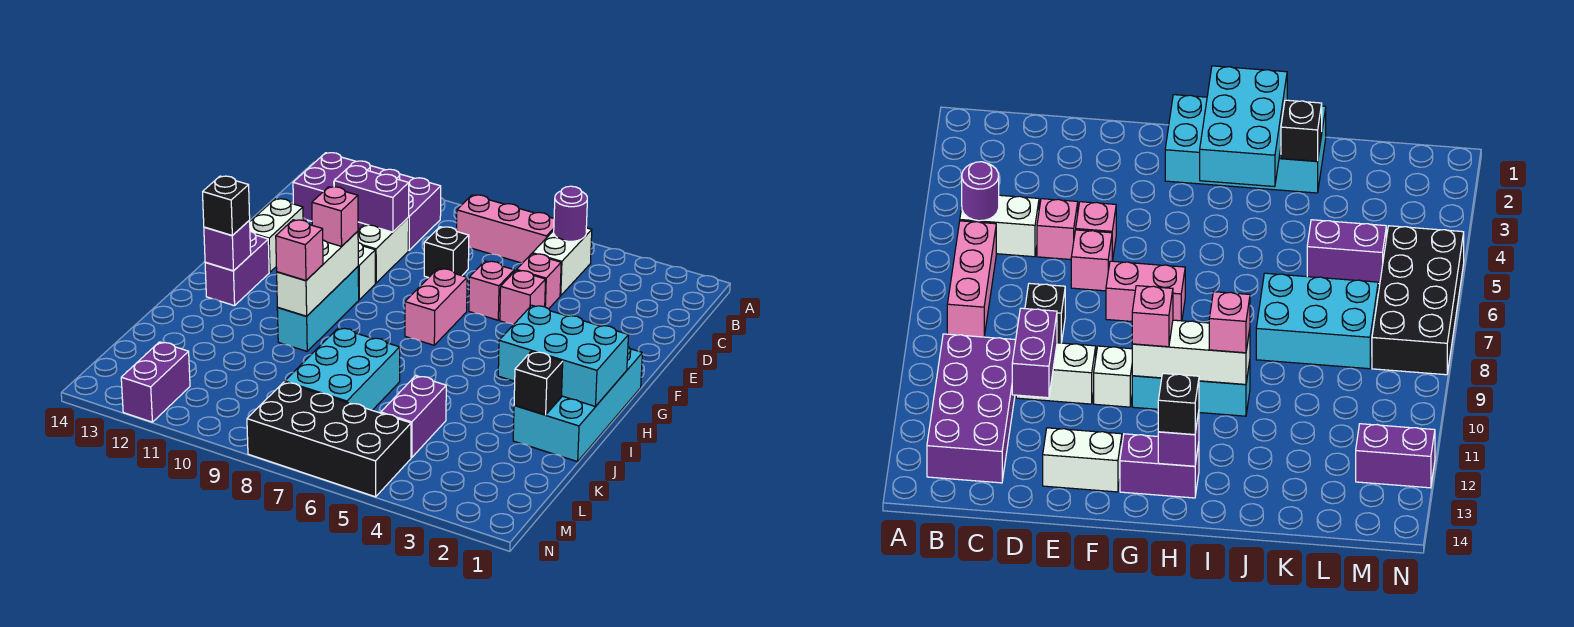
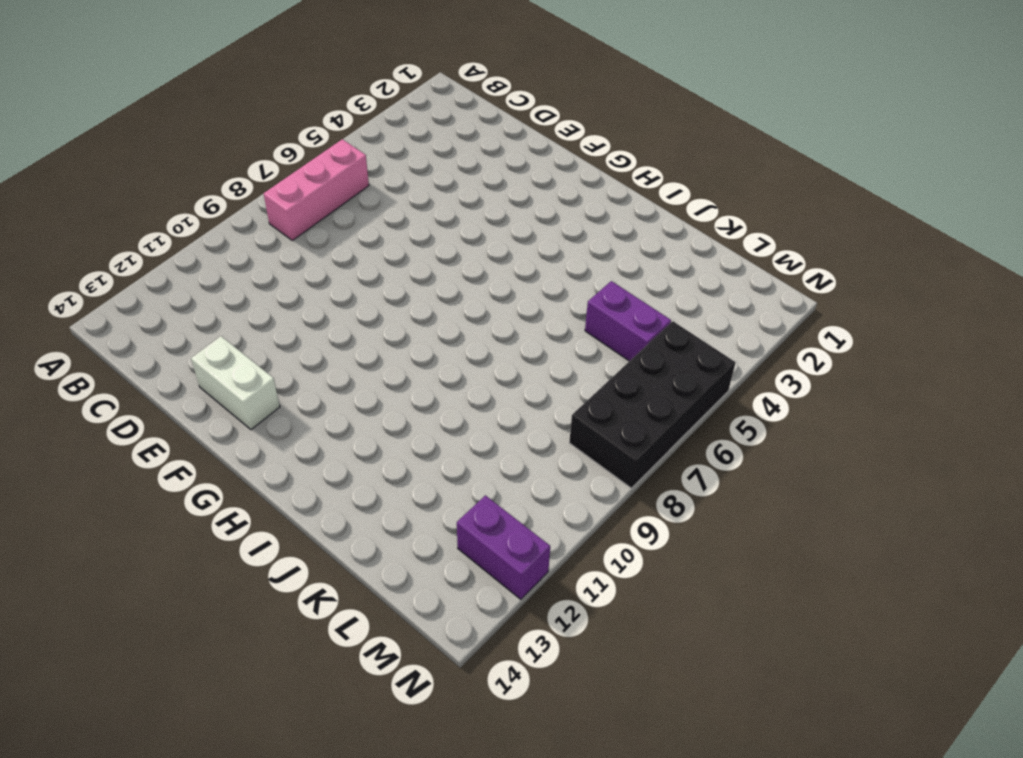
none -> white brick B5:C5 level 1
none -> purple brick B10:C13 level 1
none -> pink brick D5 level 1

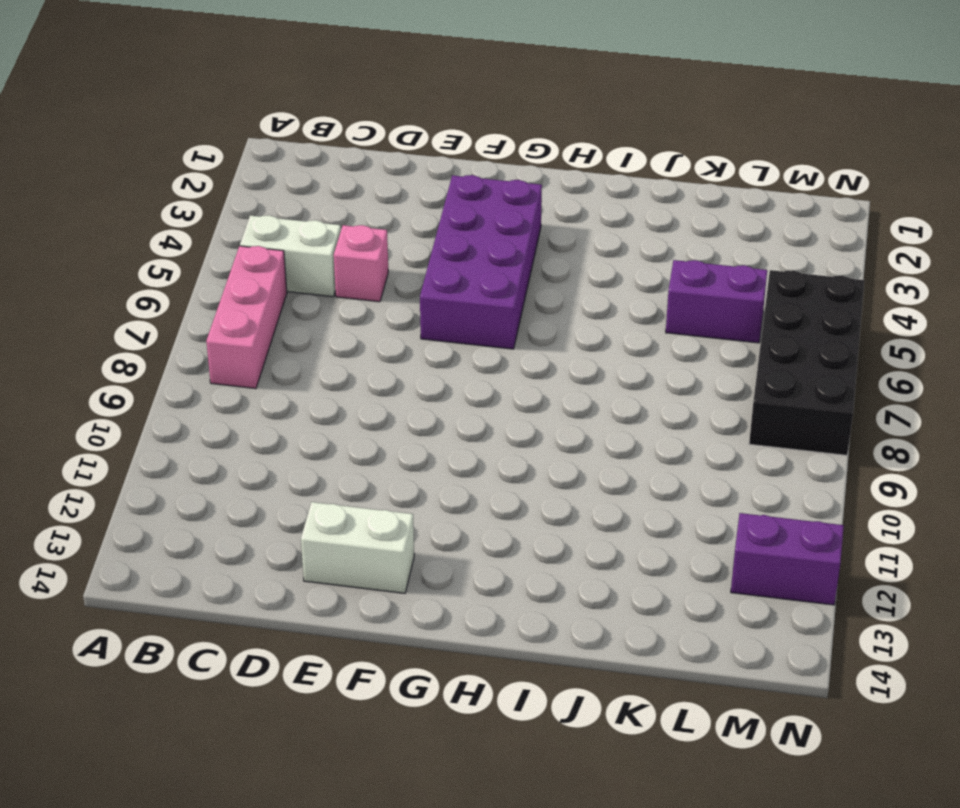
purple brick F3:G6 level 1 -> purple brick B10:C13 level 1
none -> black brick D8 level 1
none -> white brick D10:E10 level 1
none -> pink brick E5 level 1

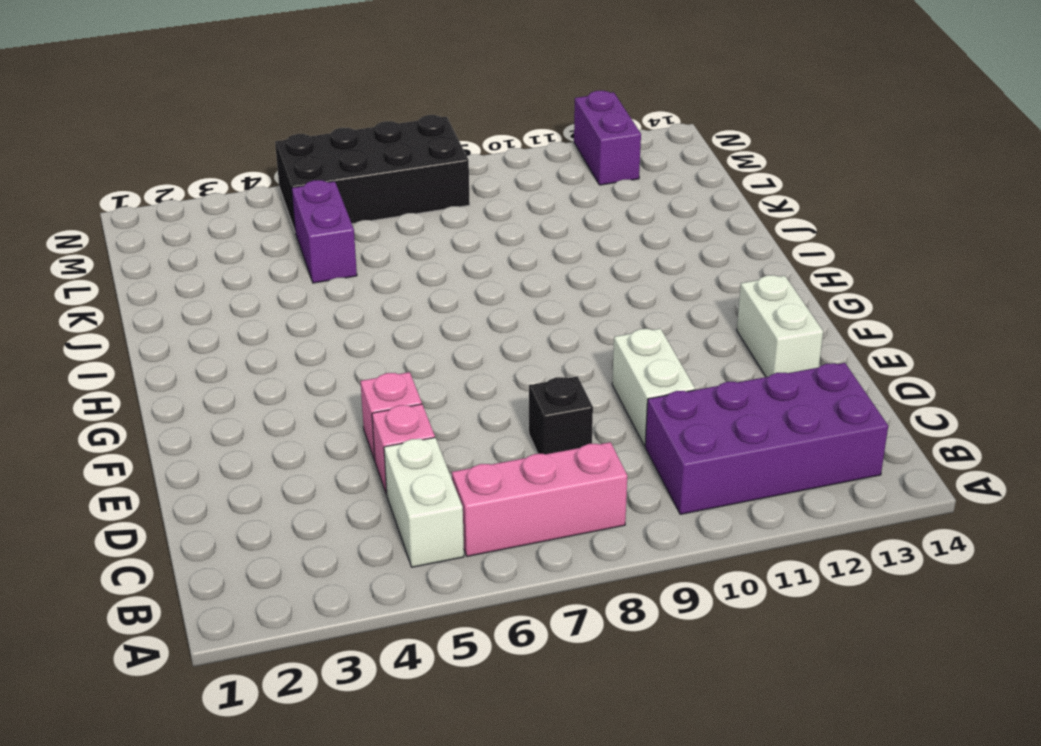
none -> pink brick E6 level 1
none -> pink brick F7:G7 level 1
none -> white brick F10 level 1

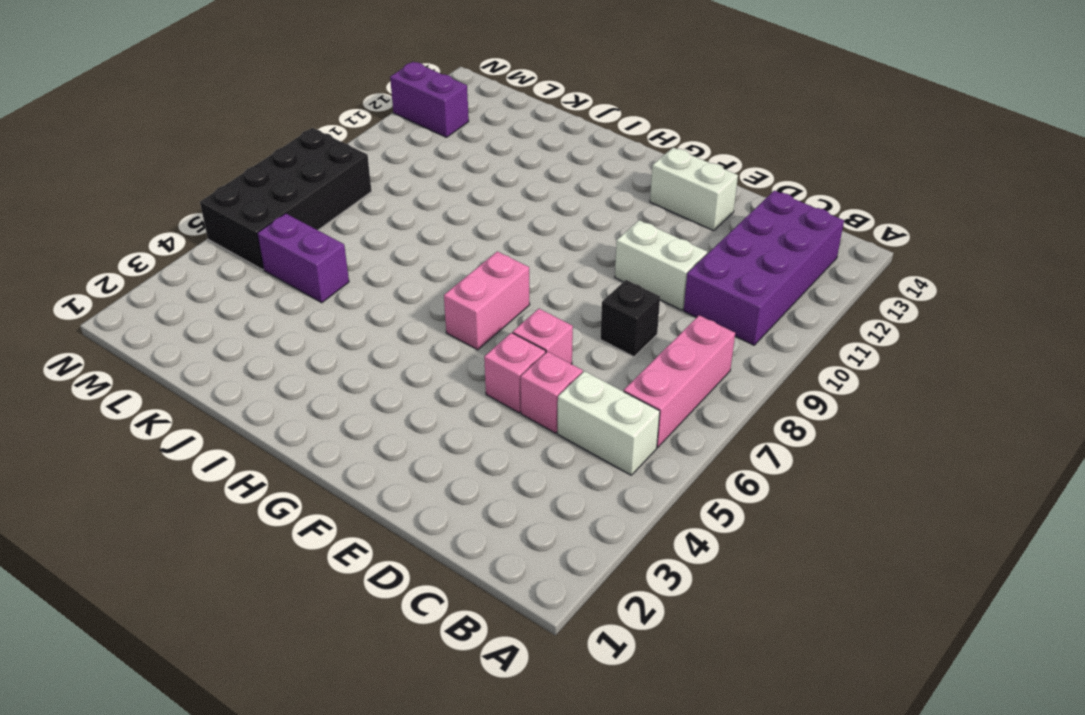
pink brick G6:G7 level 1 -> pink brick F7:G7 level 1
none -> white brick F10 level 1
none -> cyan brick G1:J2 level 1
none -> cyan brick G10:I10 level 1

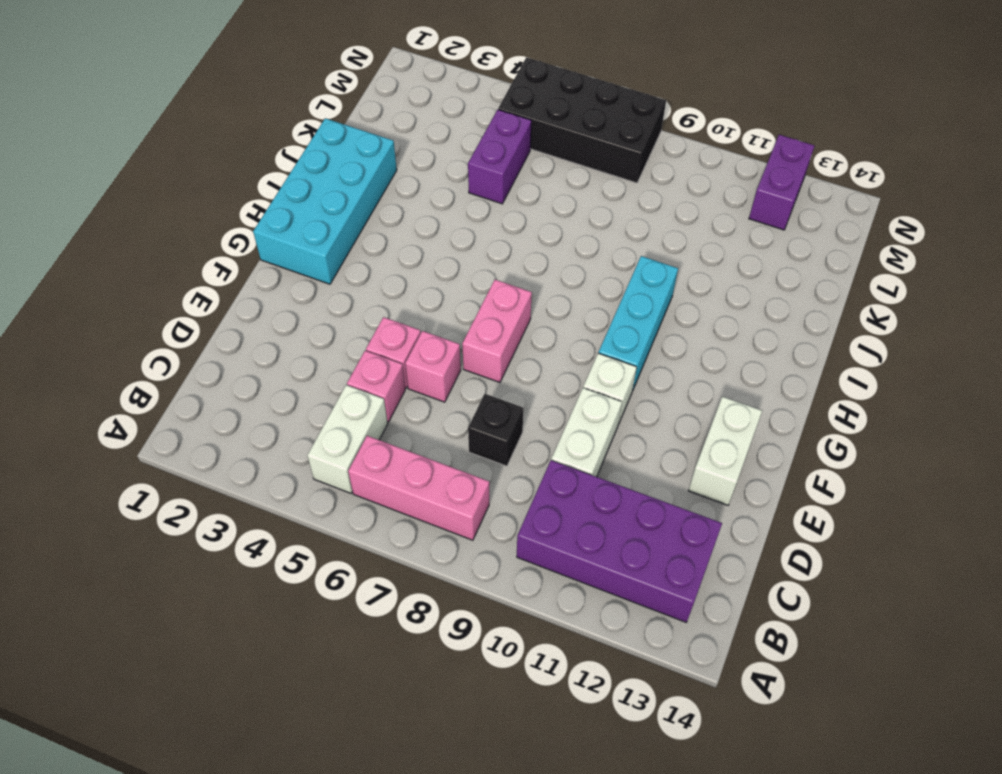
none -> purple brick G13:H13 level 1
none -> cyan brick J7:L8 level 1
none -> purple round brick B5 level 2

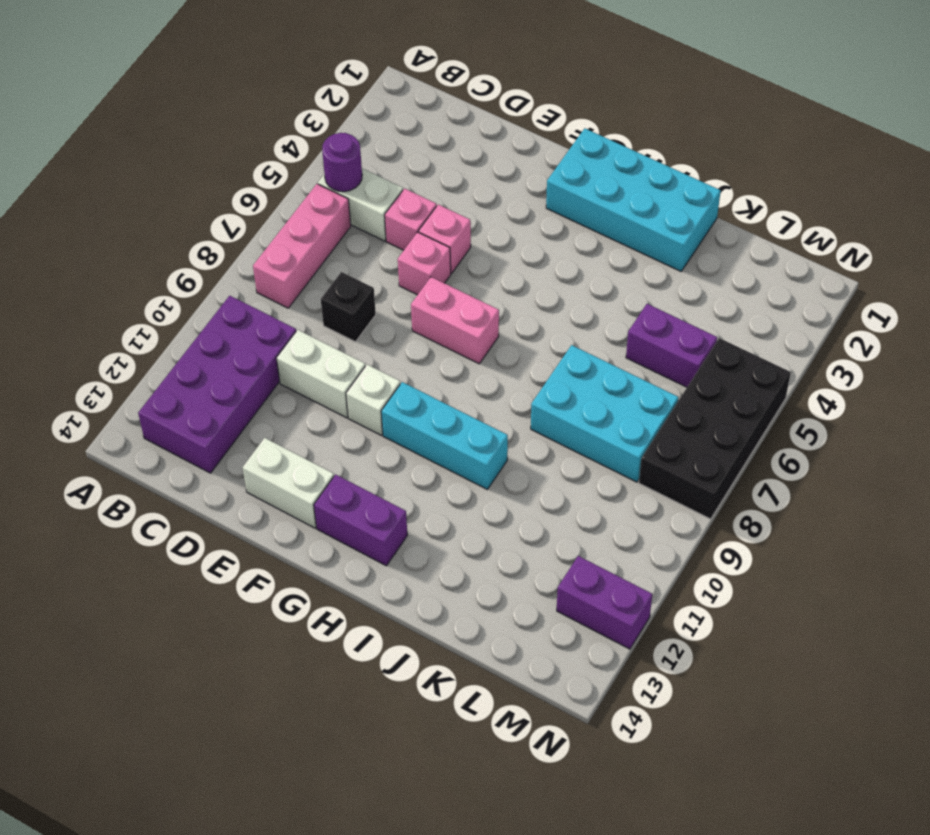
none -> purple brick D10:D11 level 2
none -> white brick G10:I10 level 2
none -> cyan brick H1:I3 level 2

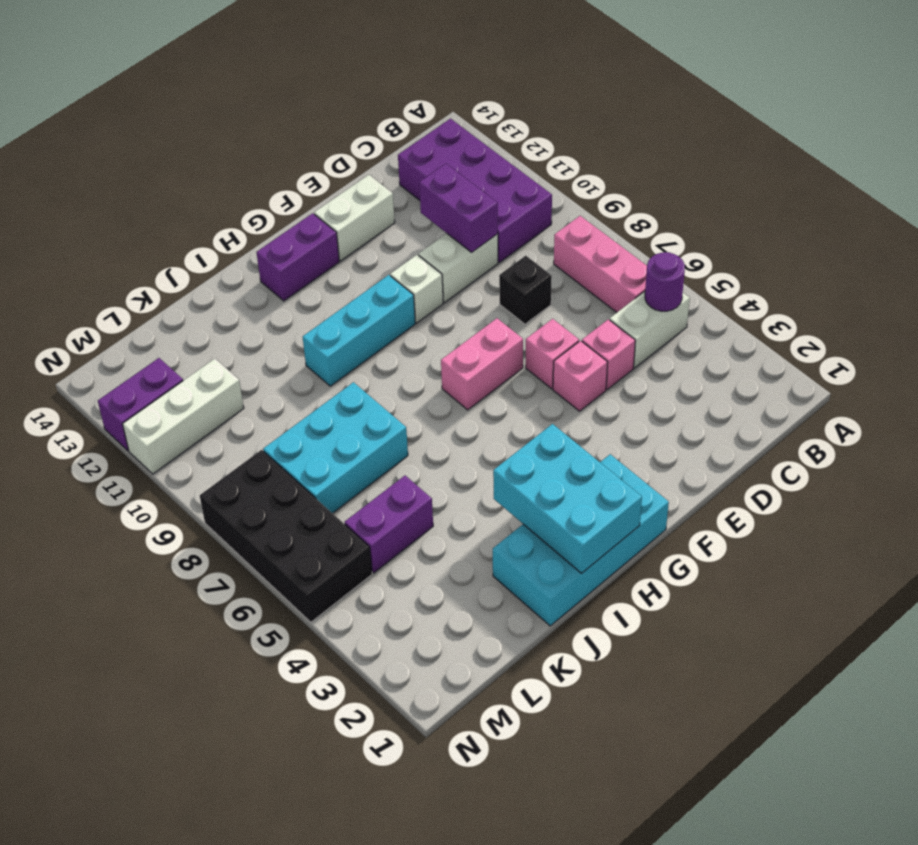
white brick L11:N11 level 1 -> white brick G10:I10 level 2
none -> purple brick H13 level 2
none -> black brick J2 level 2
none -> pink brick G10 level 3

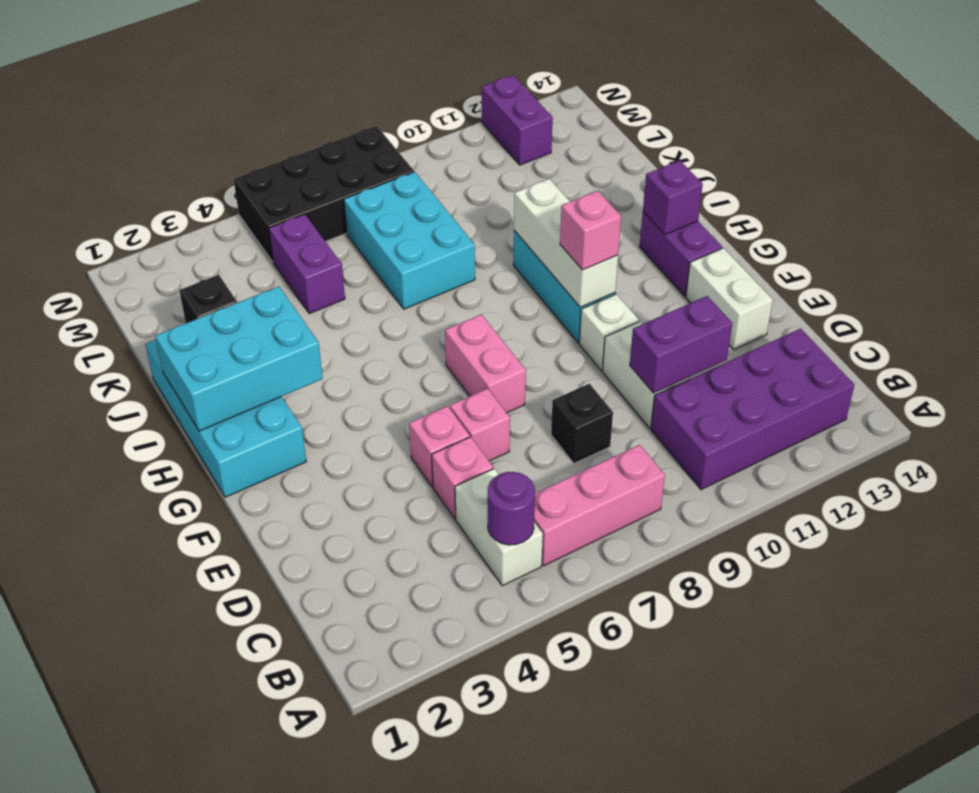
none -> black brick H13 level 3
none -> pink brick I10 level 3

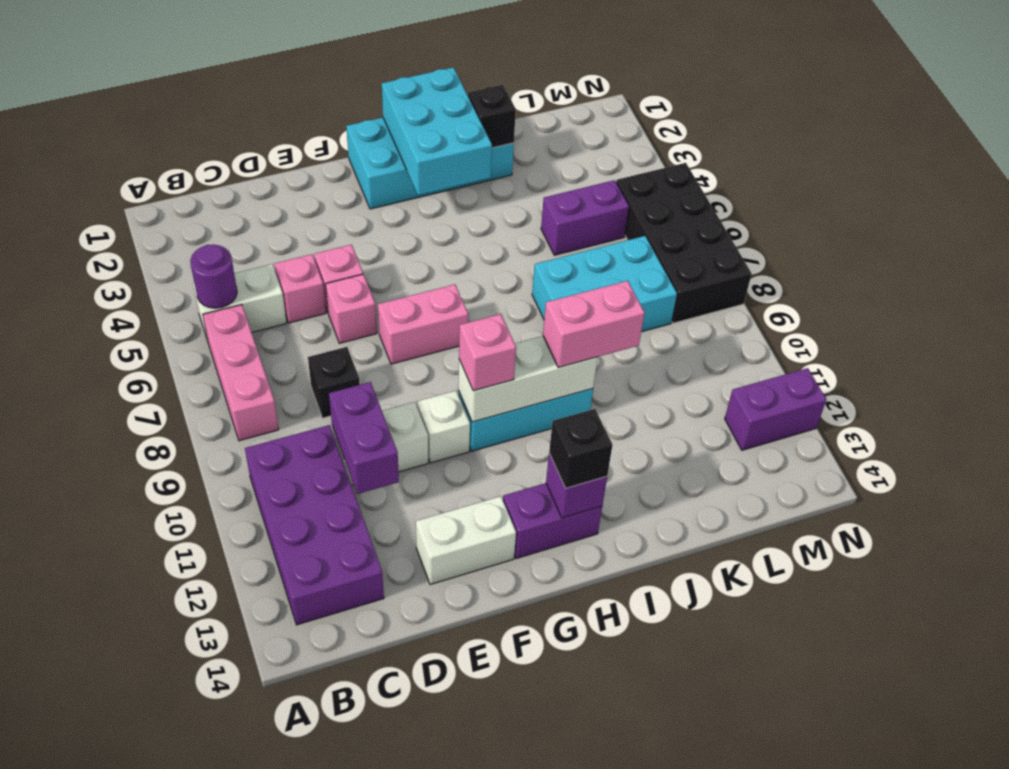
pink brick I10:J10 level 3 -> pink brick I10 level 3

